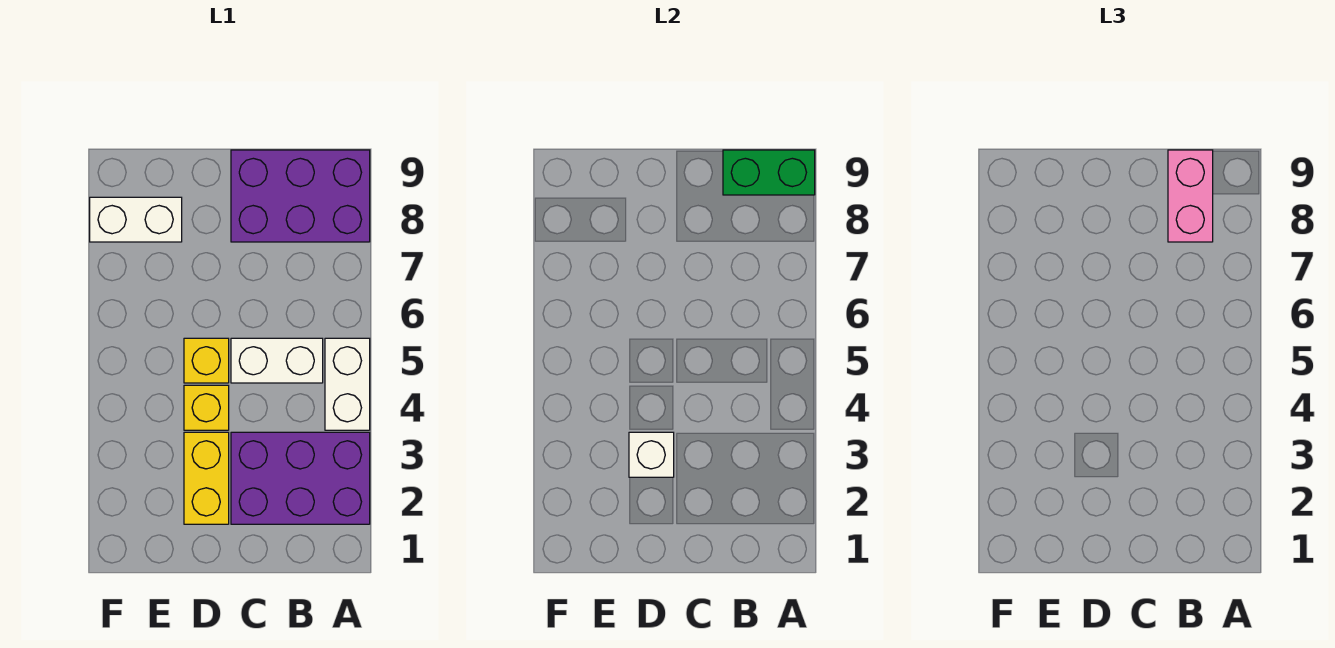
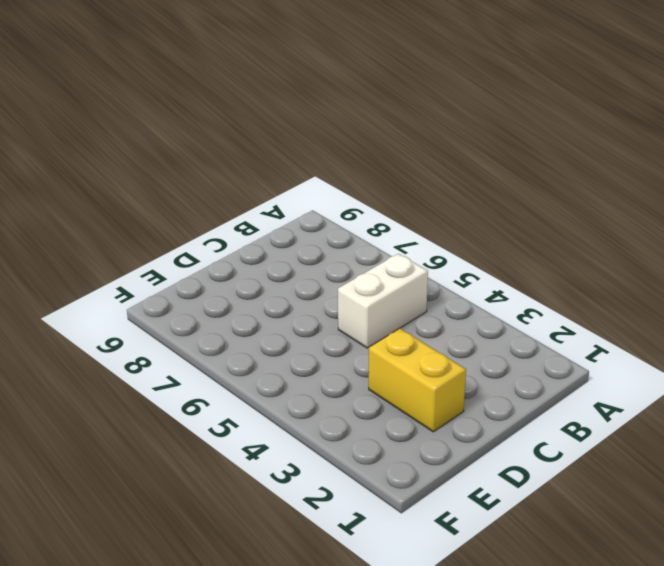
none -> purple brick A2:C3 level 1
none -> white brick A4:A5 level 1

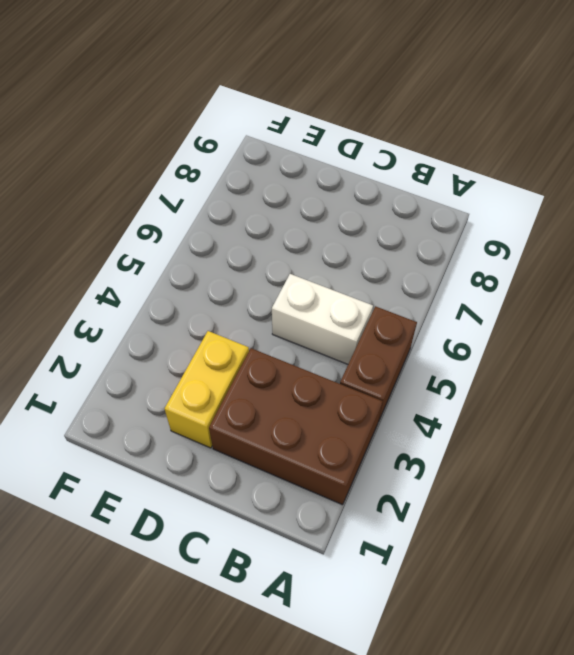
brown brick A2:C3 level 1 -> purple brick A2:C3 level 1
brown brick A4:A5 level 1 -> white brick A4:A5 level 1
none -> purple brick A8:C9 level 1
none -> yellow brick D4 level 1

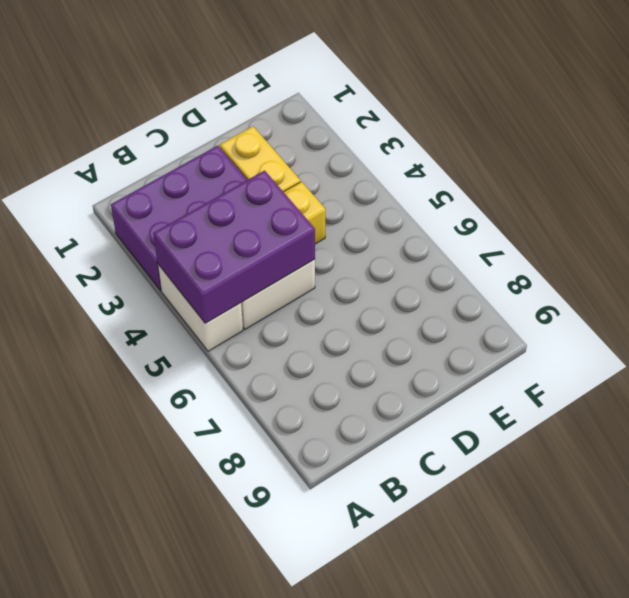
purple brick A4:C5 level 2 -> purple brick A8:C9 level 1
none -> yellow brick D5 level 1
none -> white brick E8:F8 level 1

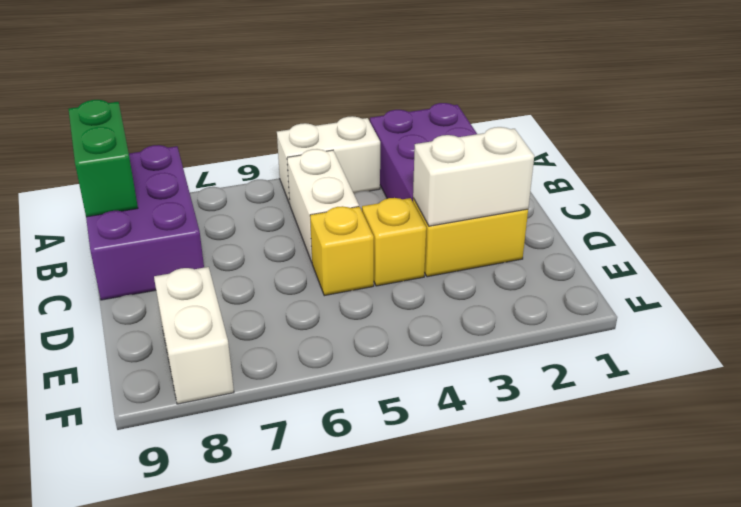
white brick D2:D3 level 2 -> white brick D3 level 2
none -> pink brick B8:B9 level 3

